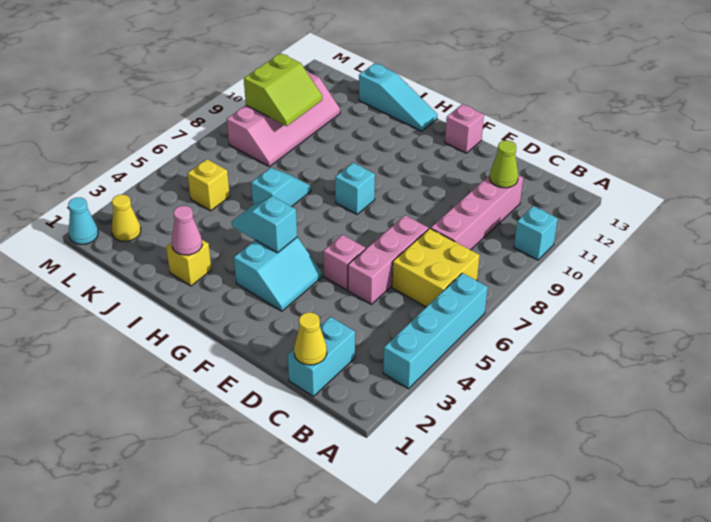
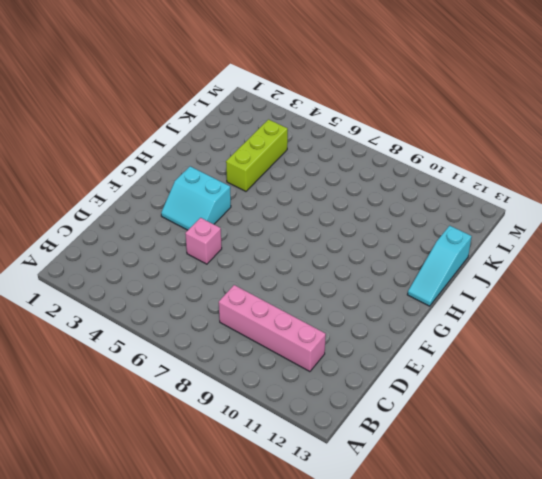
lime brick I4:K4 level 1 -> none
none -> cyan brick A3:A6 level 1
none -> cyan brick A10 level 1
none -> yellow brick B6:C7 level 1

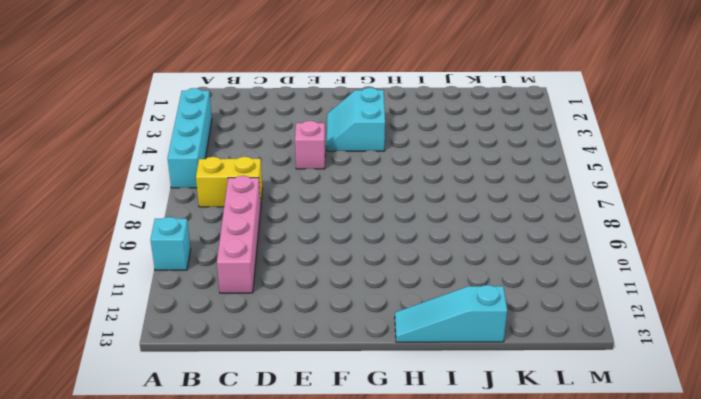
yellow brick B7:C7 level 1 -> yellow brick B6:C7 level 1
none -> cyan brick C1:C2 level 1
none -> pink brick D5:D7 level 1
none -> pink brick F13 level 1

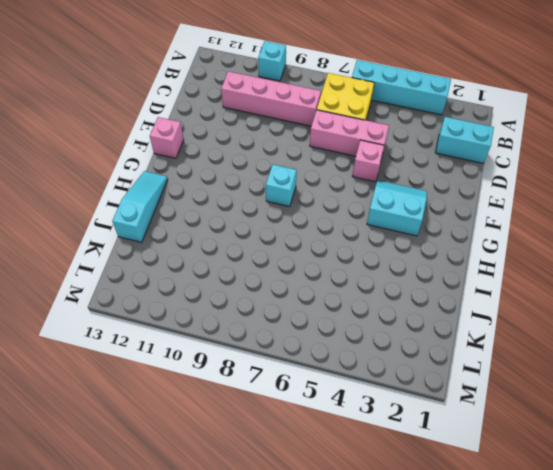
none -> yellow brick I2 level 1
none -> cyan slope I6:I7 level 1 top 6
none -> yellow brick K5 level 1

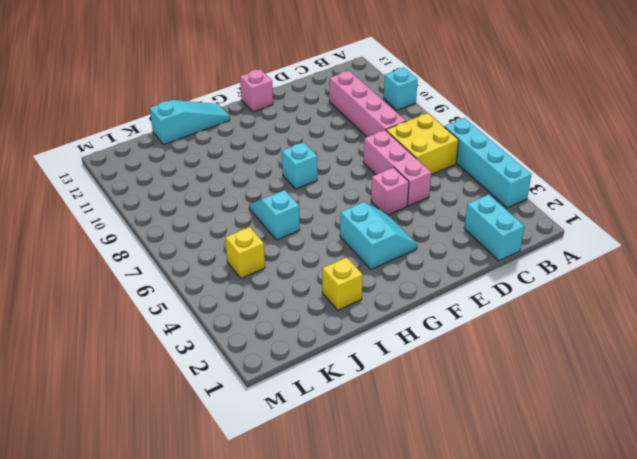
none -> pink slope K8:L11 level 1 top L
none -> yellow cone L2 level 1
none -> cyan cone M1 level 1

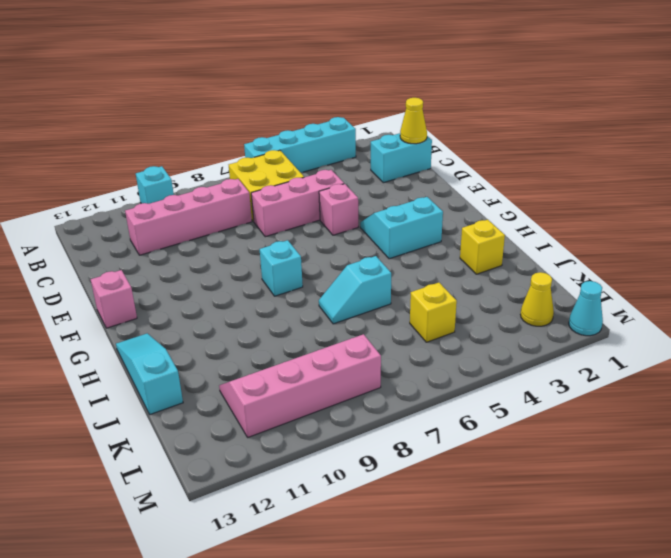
none -> lime cone C11 level 2
none -> cyan slope G4:H4 level 2 top G
none -> pink cone I2 level 2

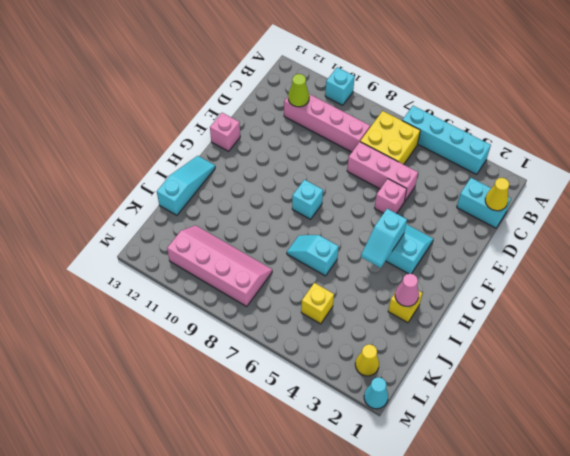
none -> lime slope K9:L10 level 2 top L

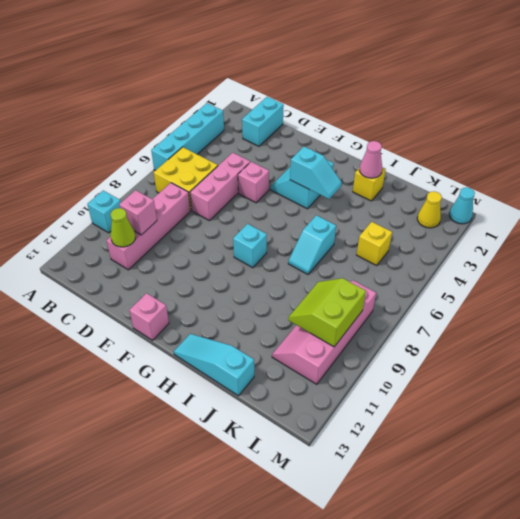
pink brick C10 level 2 -> none
none -> yellow cone C1 level 2

